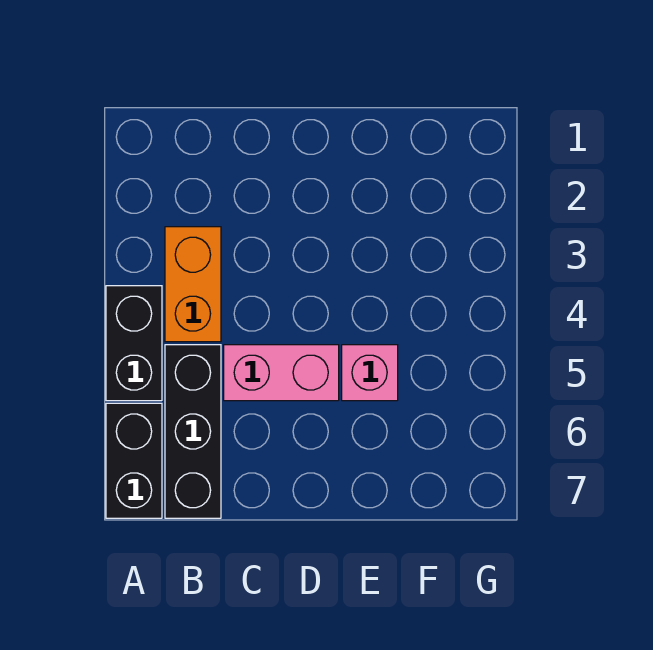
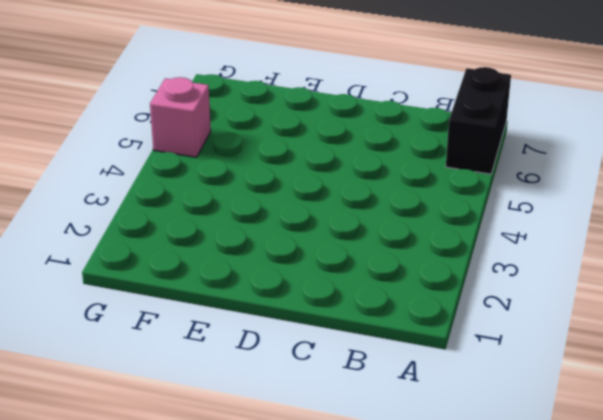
pink brick G5 level 1 -> pink brick E5 level 1
none -> black brick A4:A5 level 1
none -> orange brick B3:B4 level 1

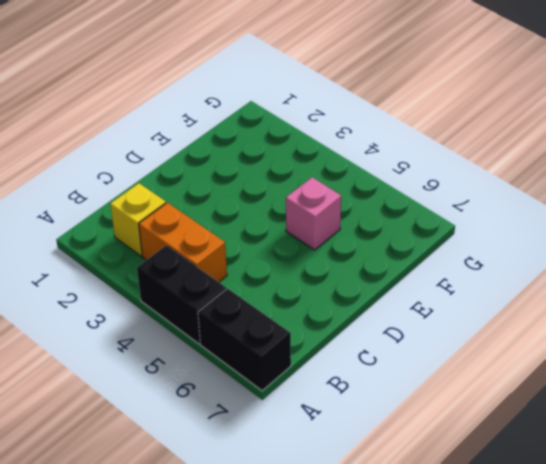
yellow brick B2 level 1 -> none
none -> black brick B5:B7 level 1
none -> pink brick C5:D5 level 1

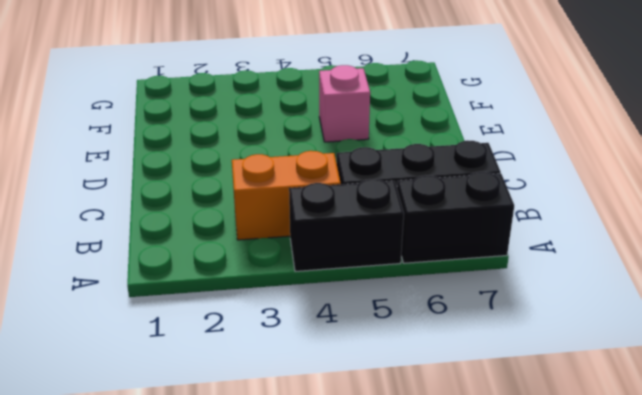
none -> pink brick C5:D5 level 1

